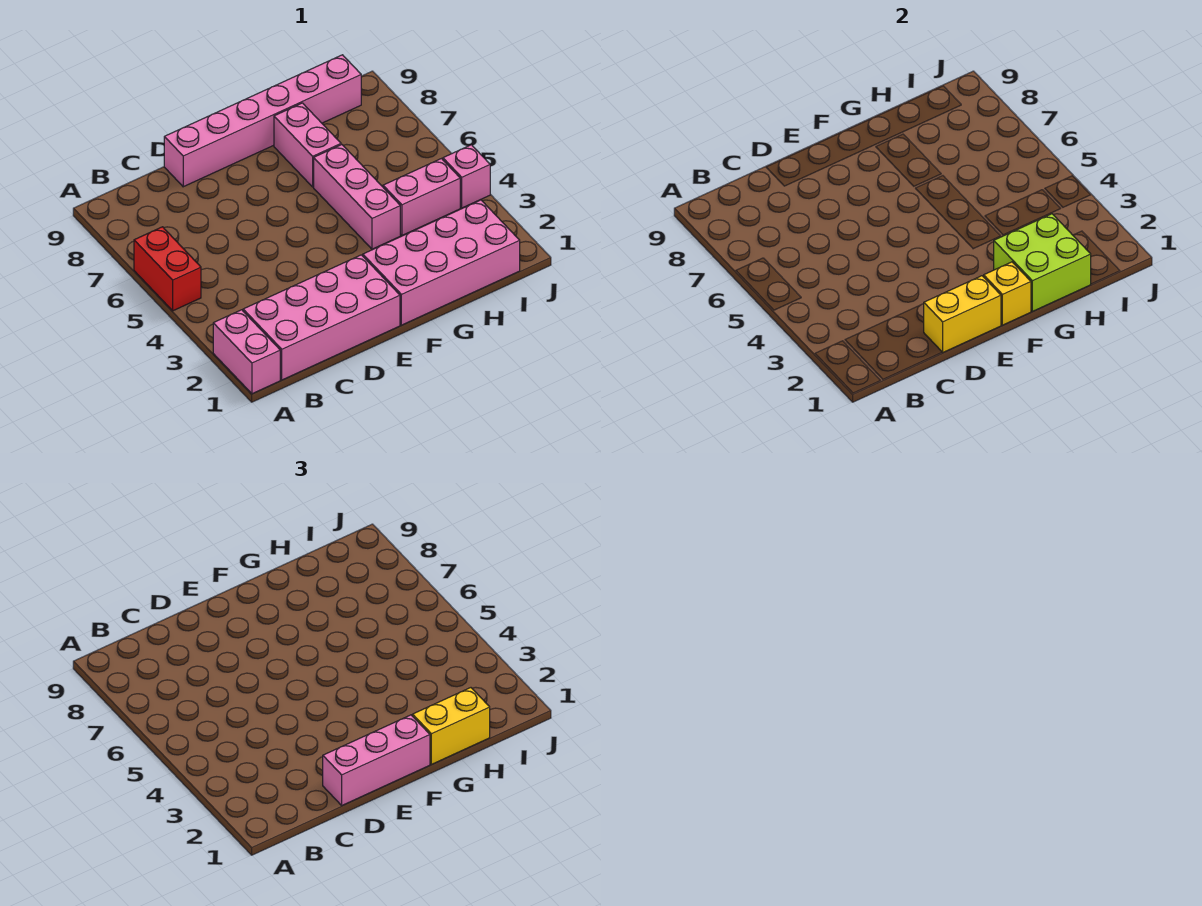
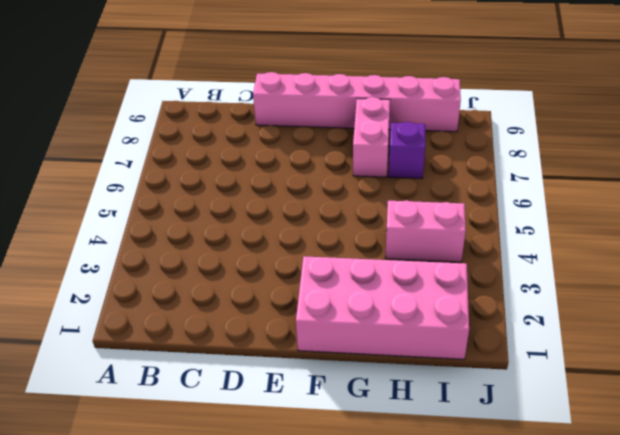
purple brick H7 level 1 -> none
none -> pink brick A1:A2 level 1
none -> red brick A5:A6 level 1
none -> pink brick B1:E2 level 1

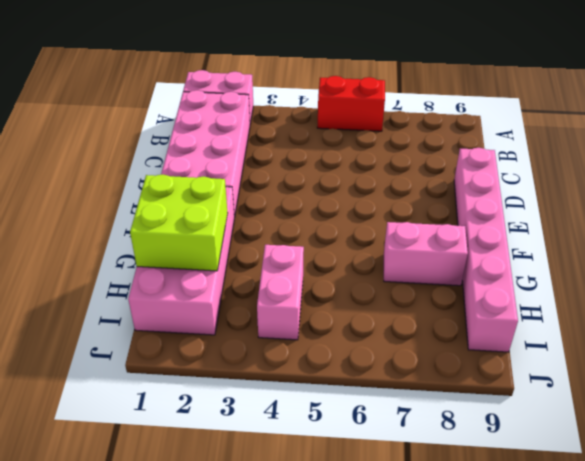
none -> pink brick G4:G6 level 1
none -> pink brick J4 level 1
none -> yellow brick D1:E1 level 2

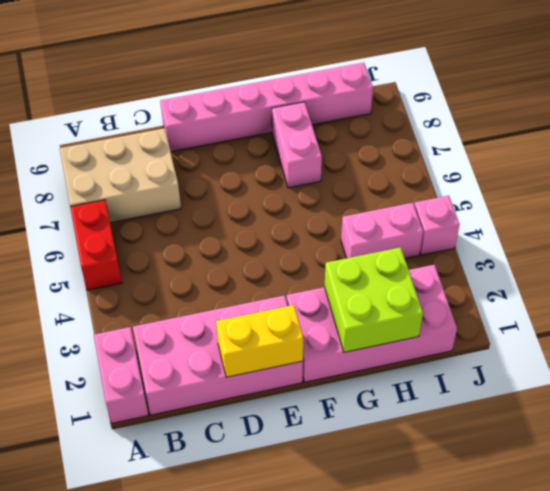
tan brick A7:C8 level 1 -> none
none -> pink brick G4:G6 level 1
none -> yellow brick F1 level 2
none -> pink brick D1:F1 level 3

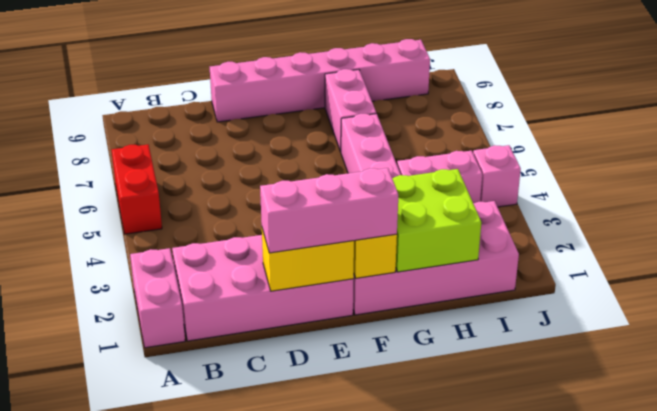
none -> yellow brick G1:H1 level 3

